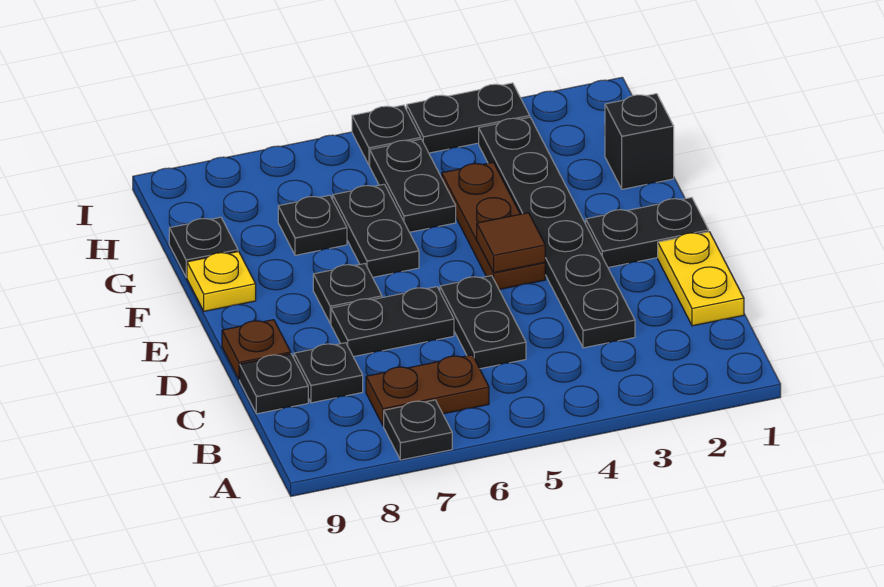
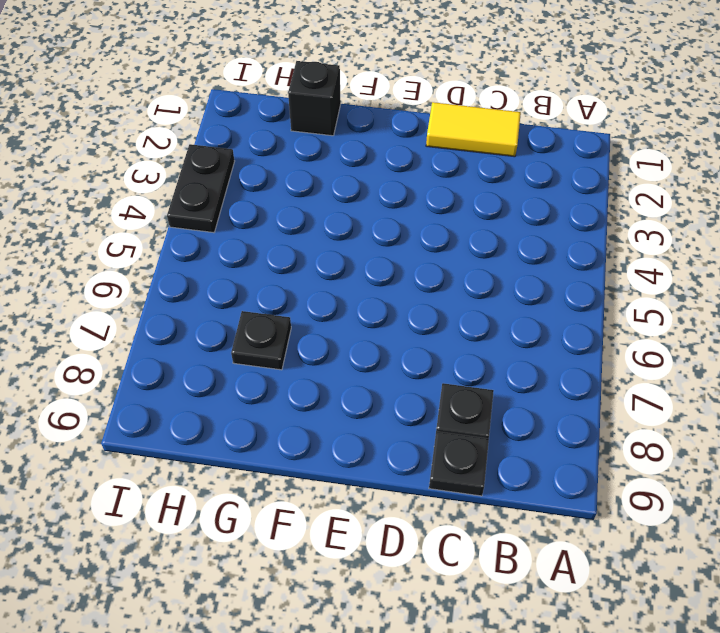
yellow tile C1:D1 level 1 -> yellow plate C1:D1 level 1
none -> black plate A7 level 1
none -> brown plate B6:B7 level 1
none -> black plate C3:H3 level 1

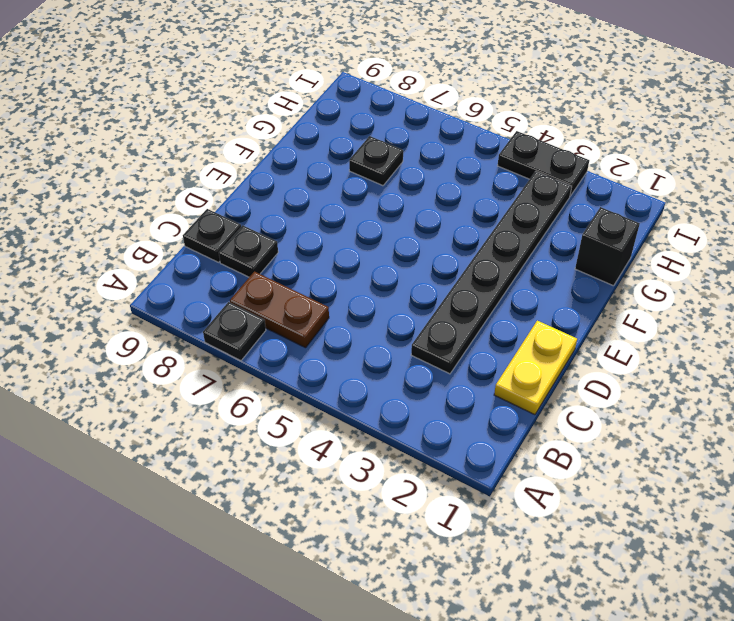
none -> black plate C5:D5 level 1
none -> black plate D6:D7 level 1
none -> brown plate D9 level 1

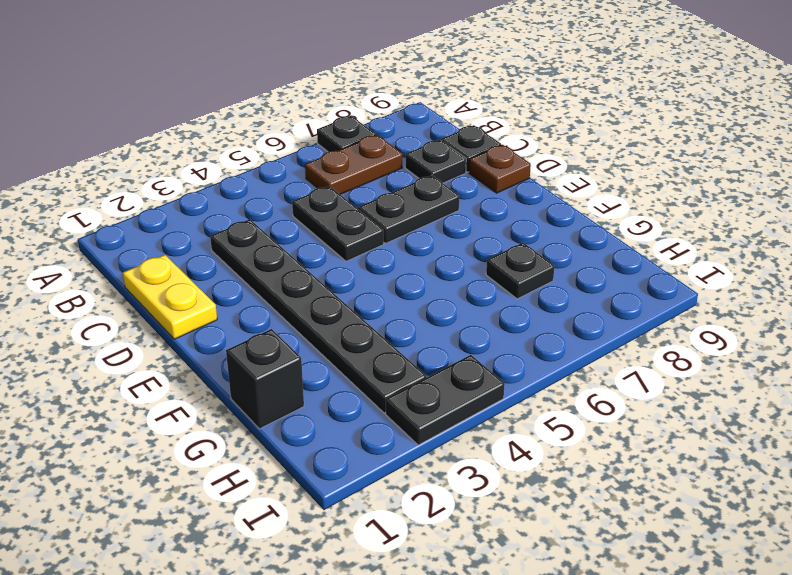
none -> black plate E1:E2 level 1
none -> brown plate E4:G4 level 1
none -> black plate E7 level 1

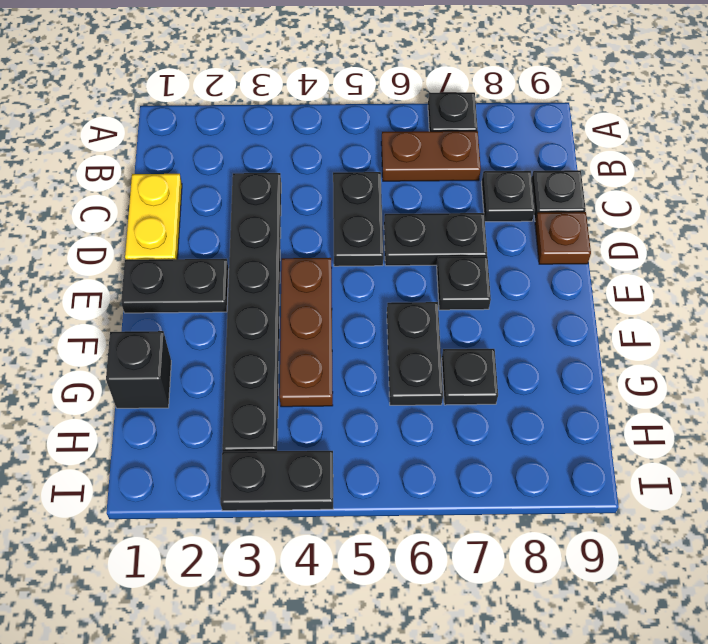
none -> yellow plate F9 level 1
none -> black plate G5:H5 level 1
none -> black plate G9 level 1

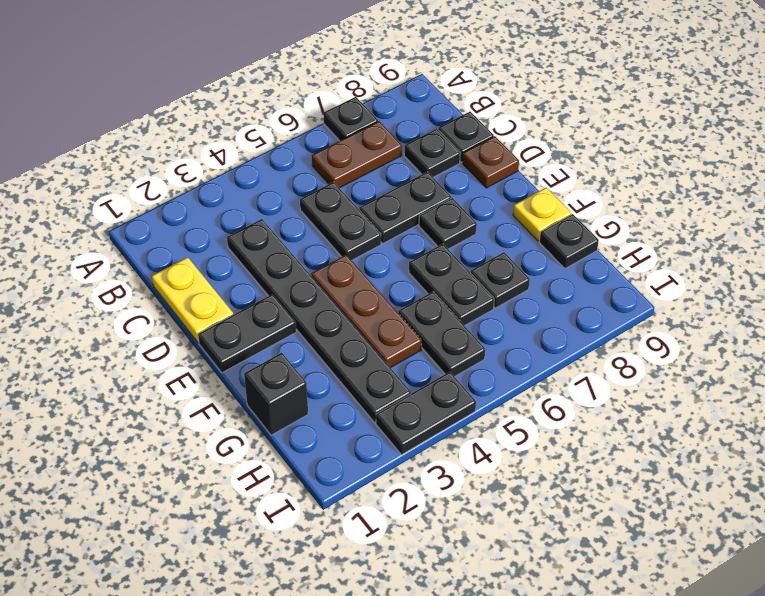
none -> black plate I5 level 1
none -> brown tile E4 level 2

